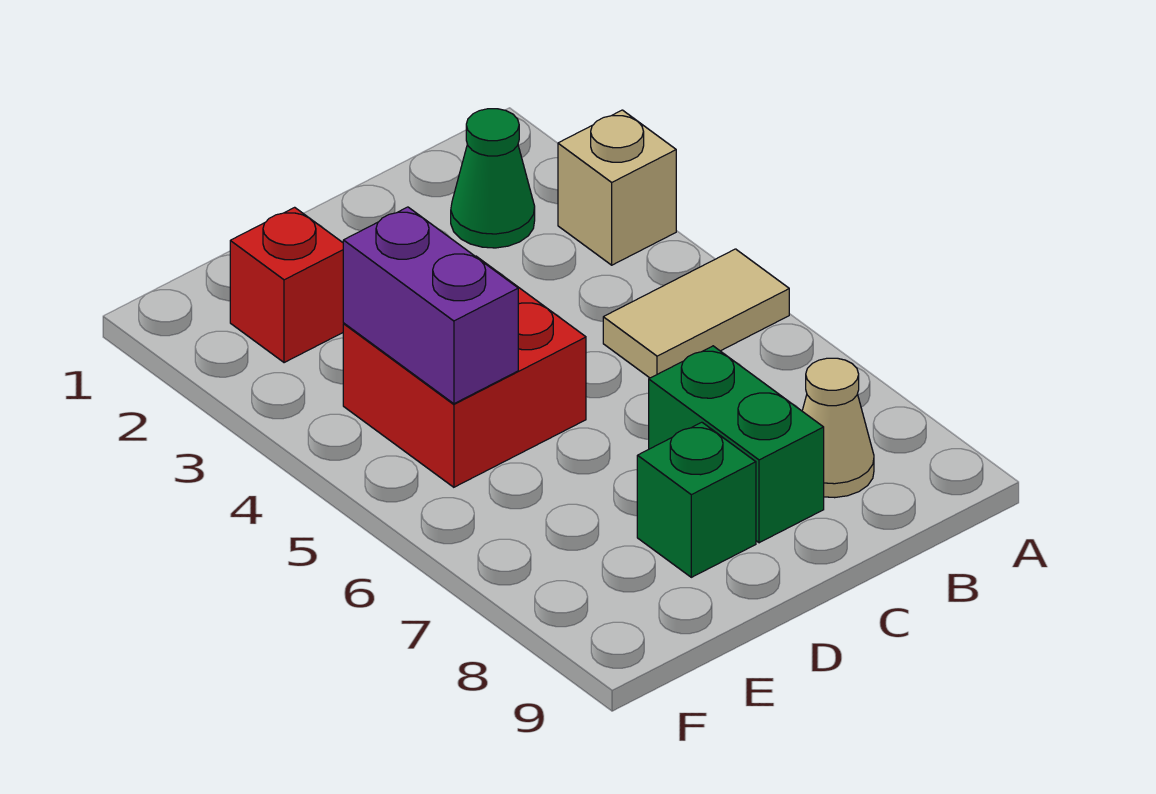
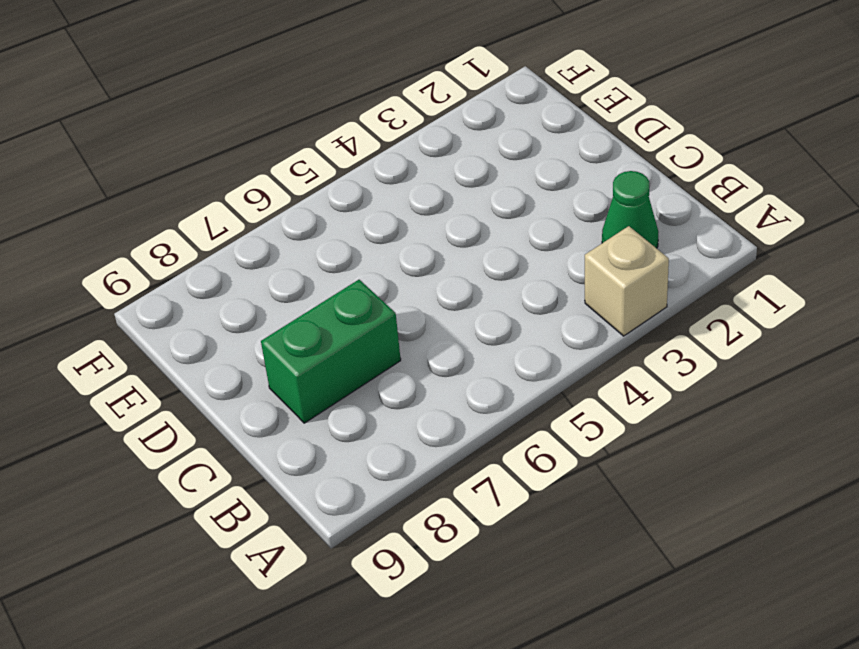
none -> tan tile A5:B5 level 1
none -> tan cone B8 level 1

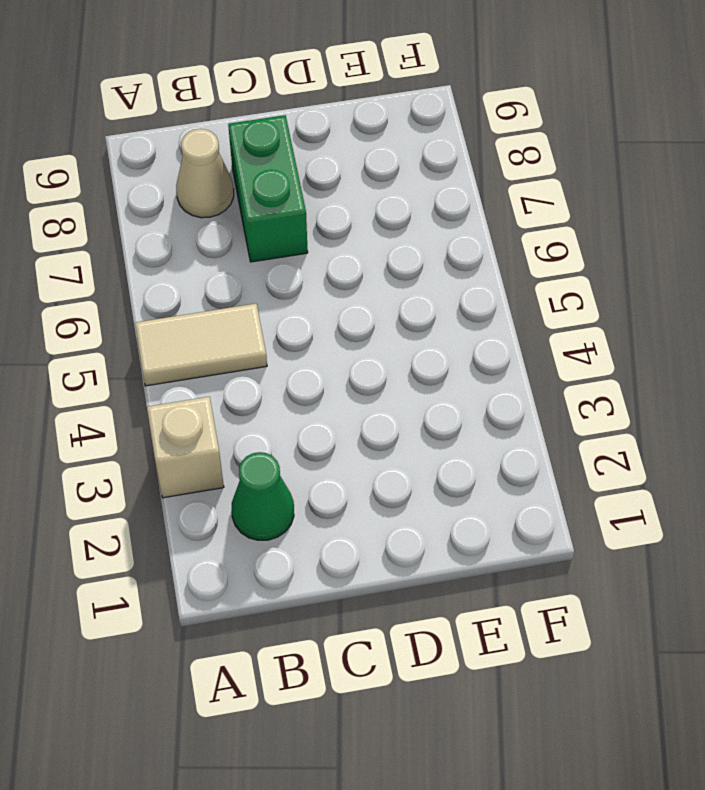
none -> red brick D4:E5 level 1
none -> green brick D8 level 1

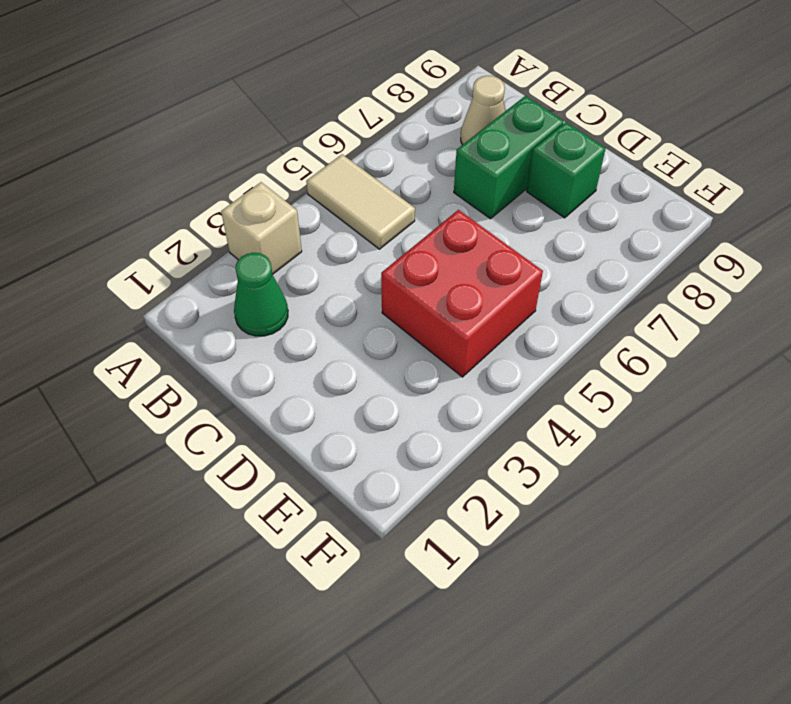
none -> red brick E2 level 1
none -> purple brick E4:E5 level 2

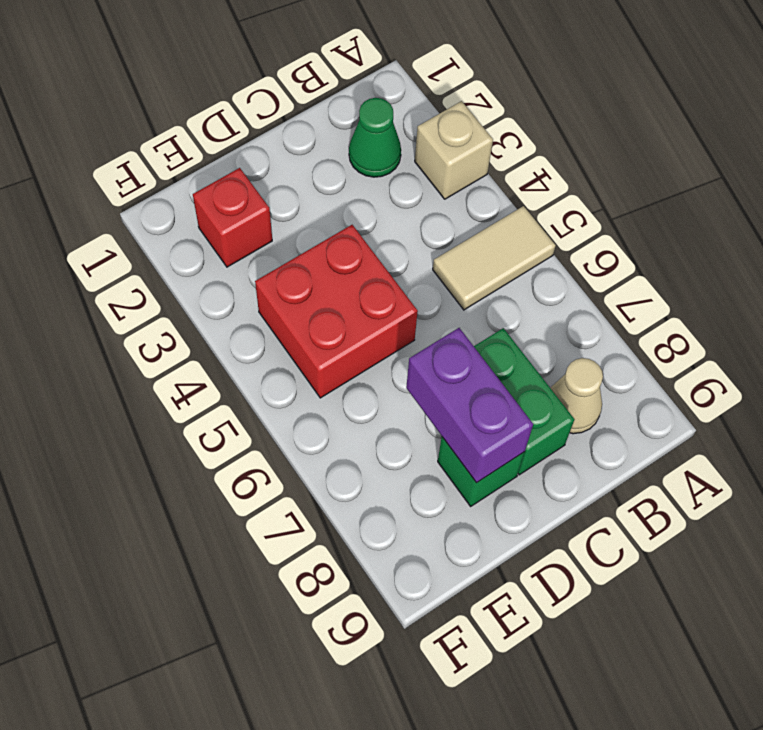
purple brick D7:D8 level 2 -> purple brick E4:E5 level 2

